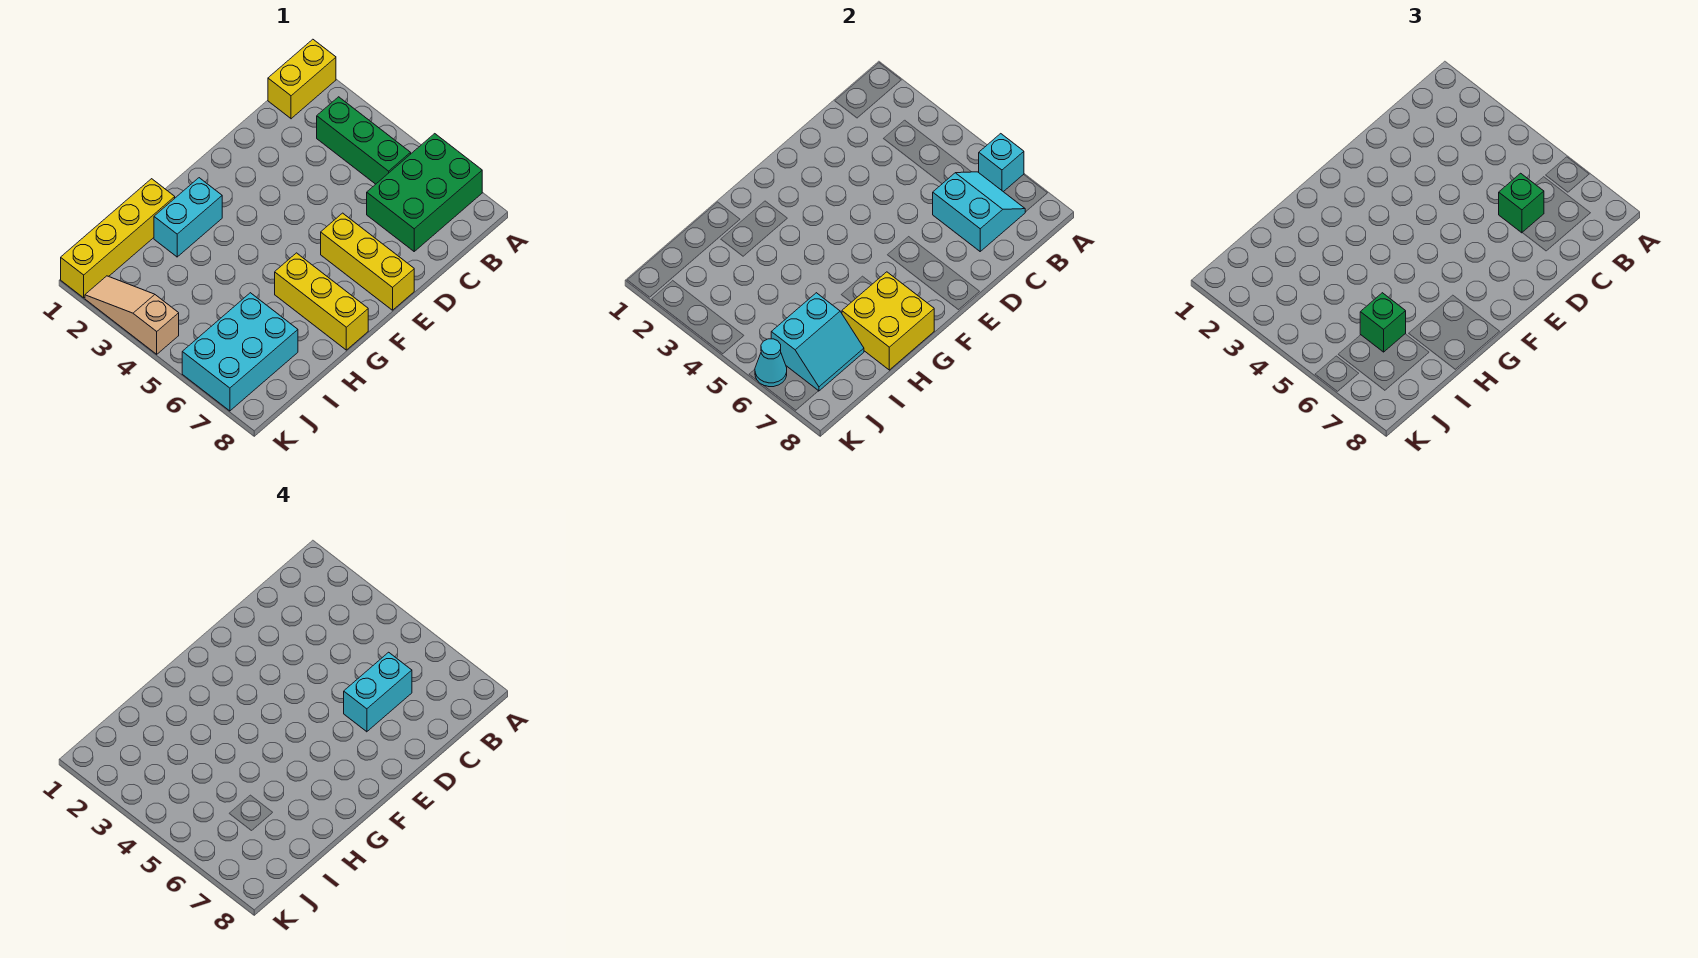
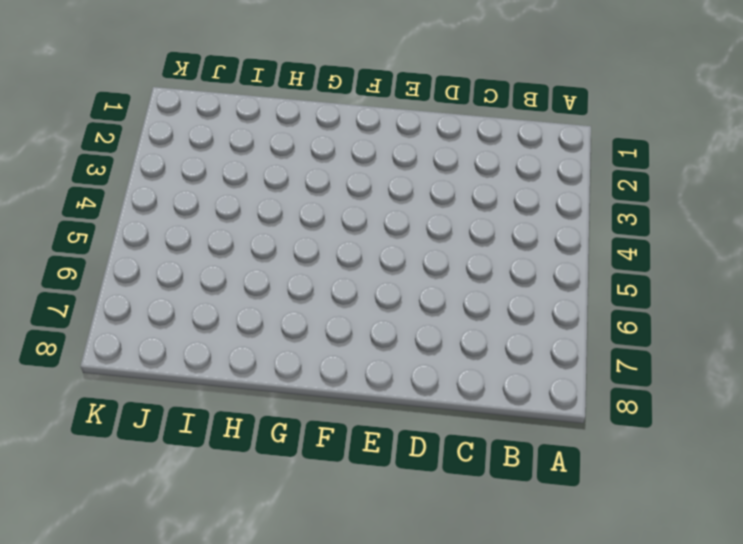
none -> yellow brick A1:B1 level 1
none -> green brick A6:C7 level 1
none -> green brick B3:B5 level 1

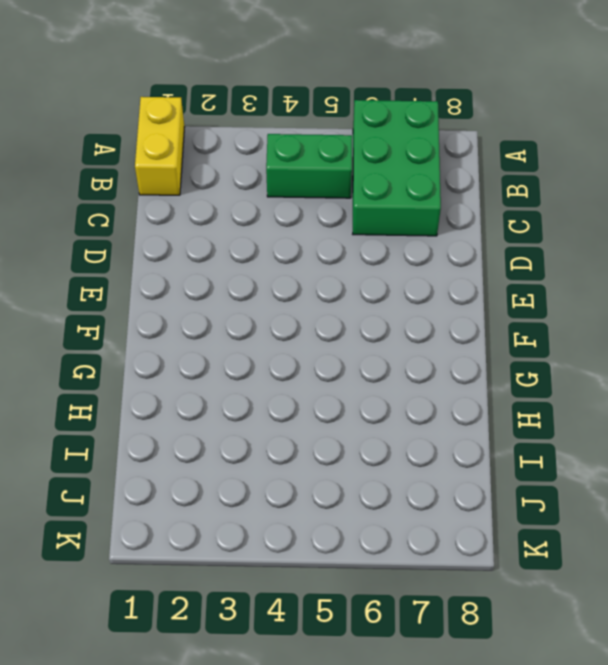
green brick B4:B5 level 1 -> green brick B3:B5 level 1
none -> yellow brick E6:E8 level 1
none -> cyan brick G2:H2 level 1
none -> yellow brick G6:G8 level 1

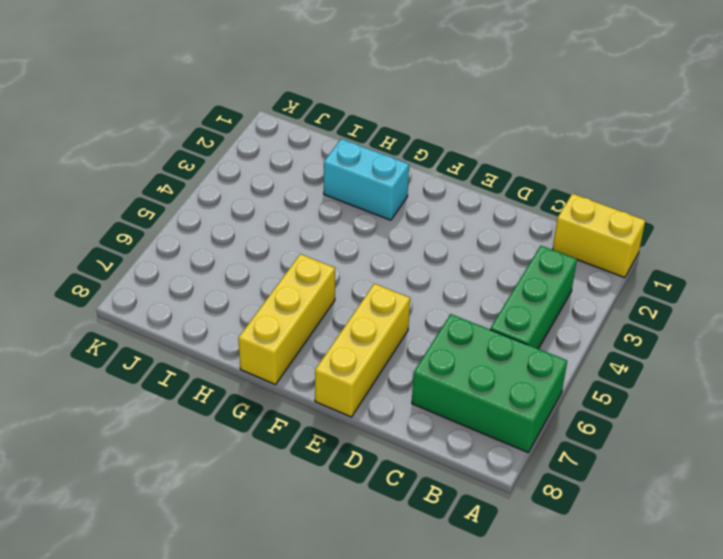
none -> yellow brick H1:K1 level 1
none -> cyan brick I6:K7 level 1
none -> tan slope K2:K4 level 1 top 4

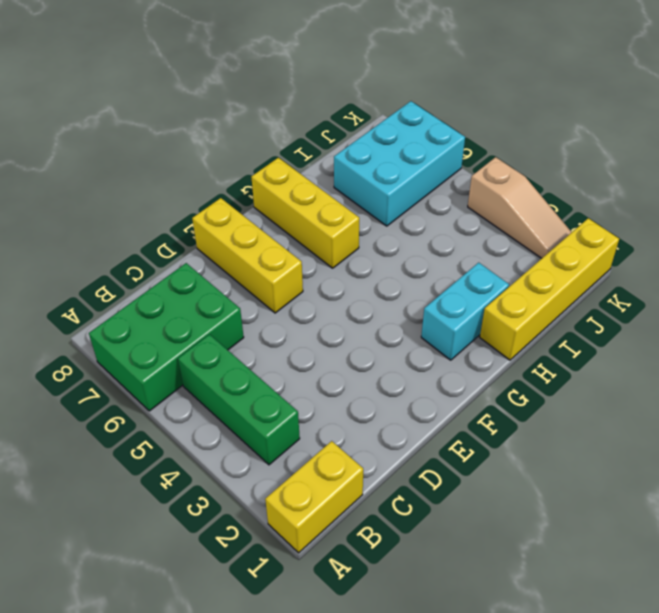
none -> cyan brick A6 level 2
none -> cyan slope B6:C7 level 2 top C
none -> yellow brick G7:H8 level 2

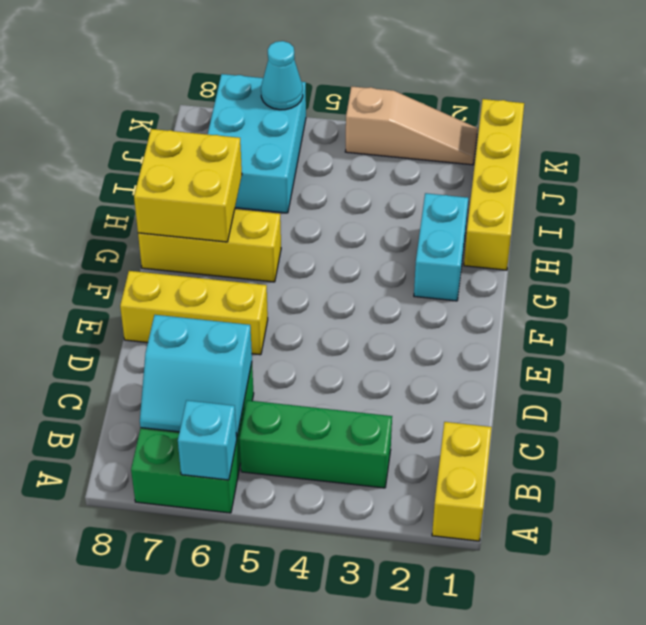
none -> cyan slope I6:J7 level 2 top 6
none -> green brick C6 level 3
none -> green brick I6 level 3

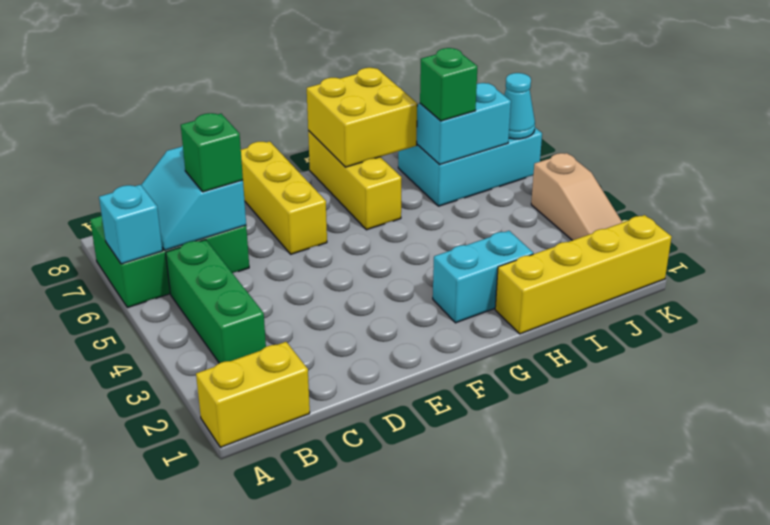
none -> cyan brick C6:D6 level 4

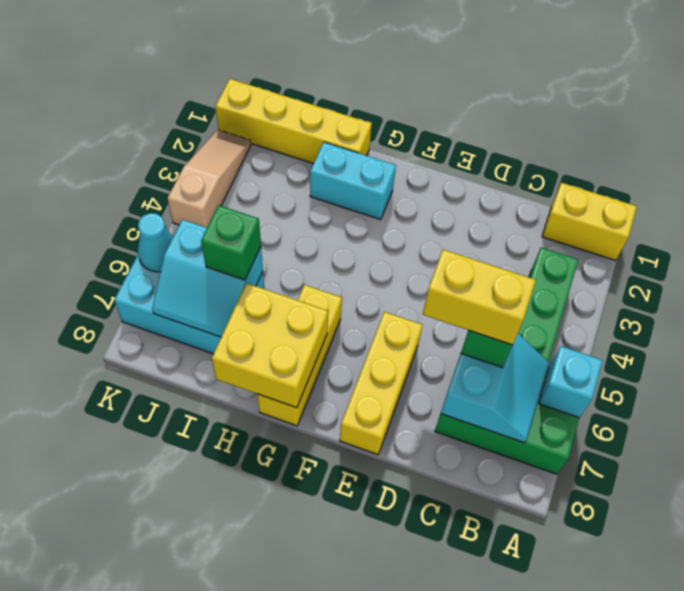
yellow brick C6:D6 level 4 -> cyan brick C6:D6 level 4

